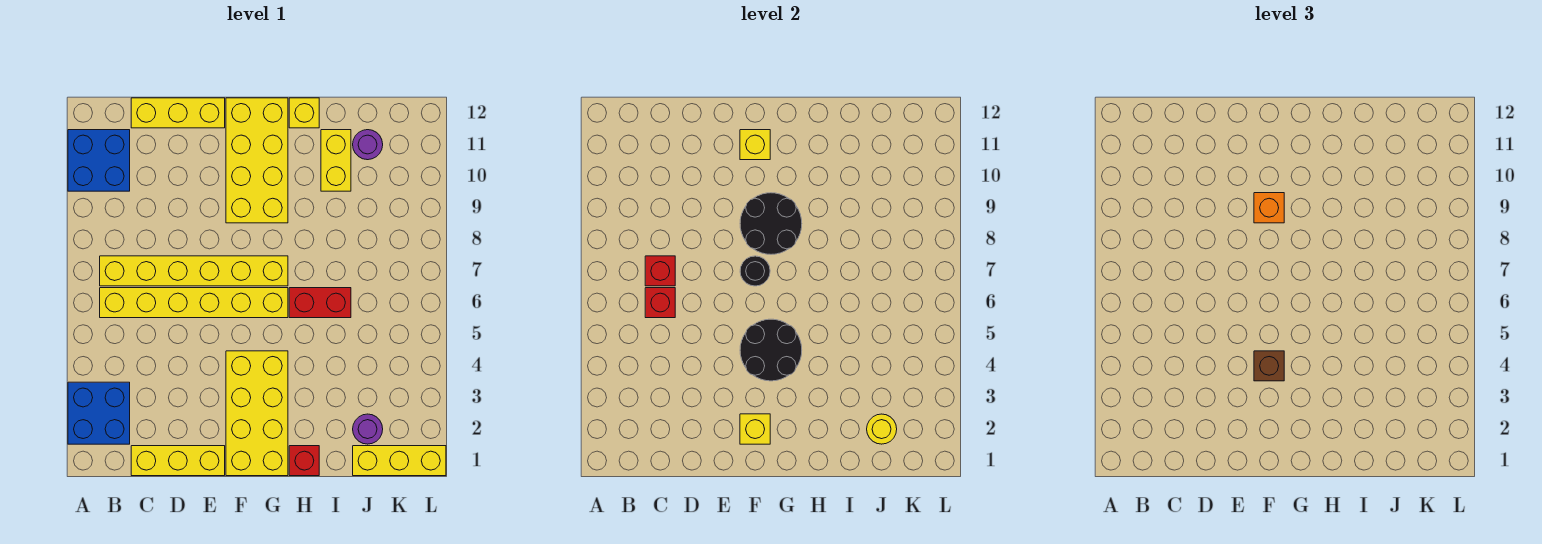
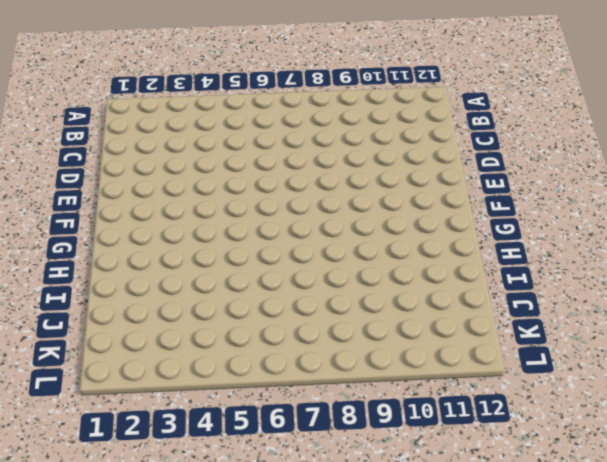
none -> blue brick A2:B3 level 1
none -> blue brick A10:B11 level 1
none -> yellow brick B6:G6 level 1

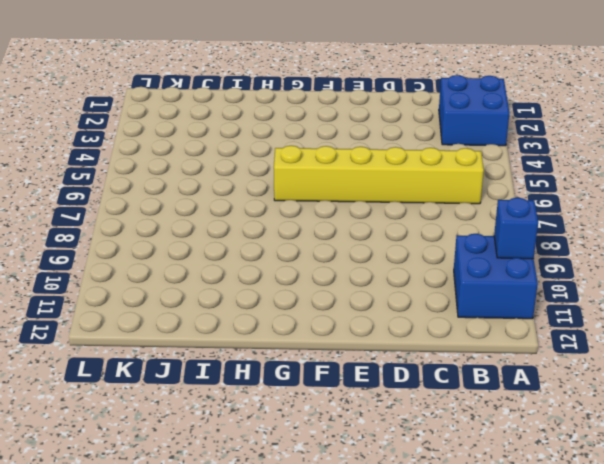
blue brick A10 level 2 -> none
none -> yellow brick B7:G7 level 1
none -> yellow brick C1:E1 level 1
none -> yellow brick C12:E12 level 1

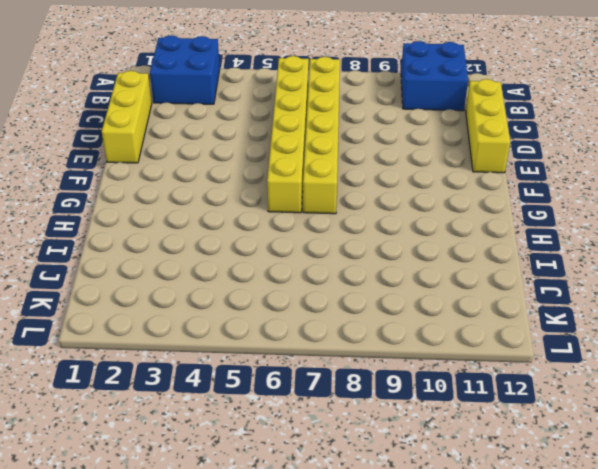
none -> yellow brick F1:G4 level 1
none -> yellow brick F9:G12 level 1
none -> red brick H1 level 1

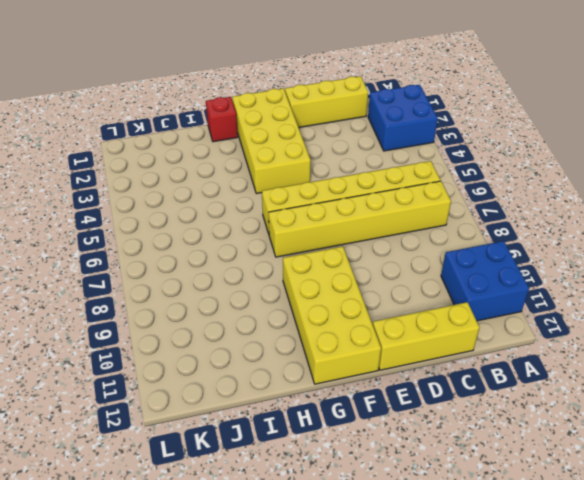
none -> red brick H6:I6 level 1
none -> yellow brick H12 level 1
none -> yellow brick I10:I11 level 1

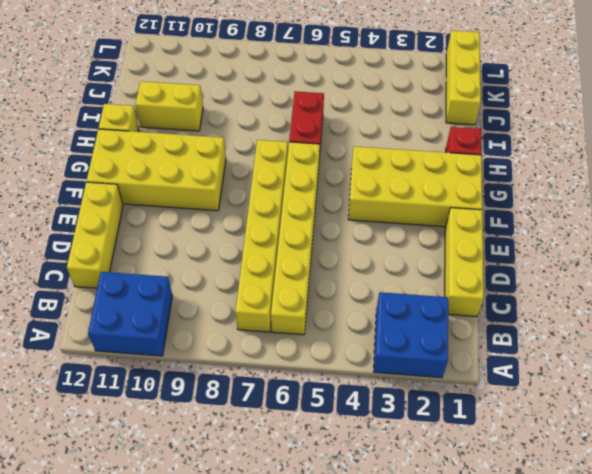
none -> purple round brick J2 level 1
none -> purple round brick J11 level 1
none -> red brick C6 level 2

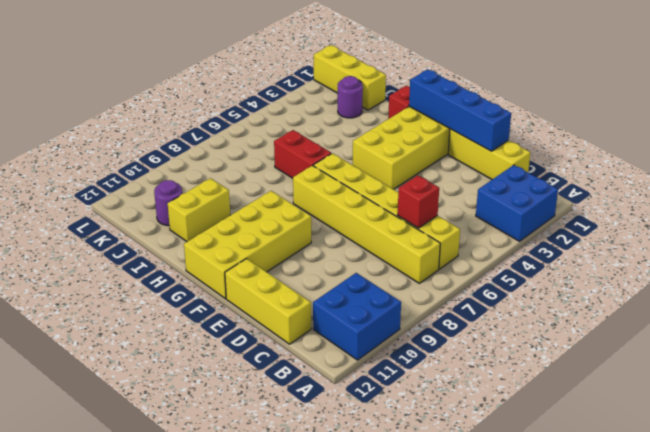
blue brick D1:G1 level 2 -> none
none -> yellow brick H12 level 1
none -> red brick C7 level 2
none -> yellow brick F2 level 2

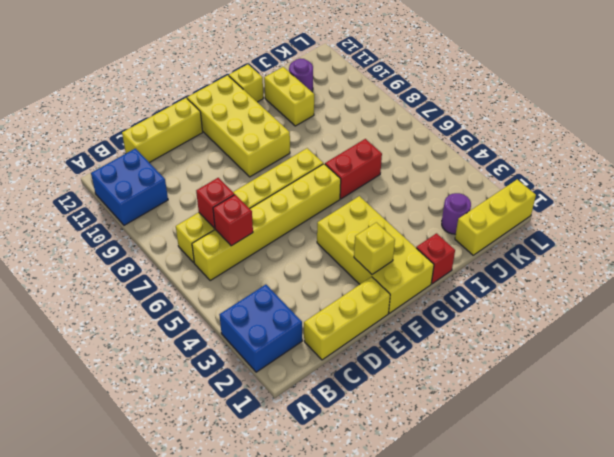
none -> black round brick F4:G5 level 2
none -> black round brick F7 level 2
none -> black round brick F8:G9 level 2

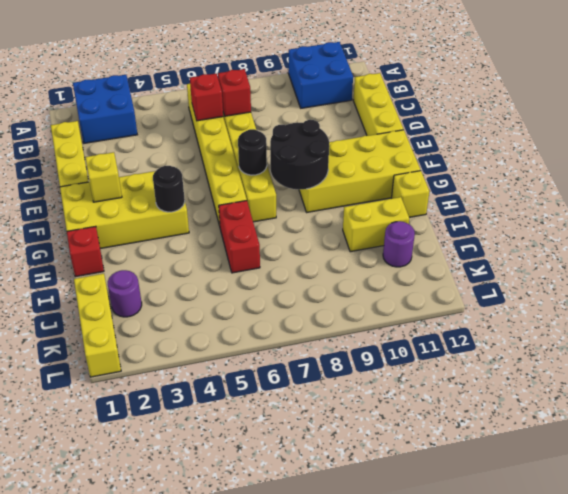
black round brick G4 level 2 -> black round brick F4:G5 level 2
none -> yellow brick F11 level 2
none -> yellow round brick J2 level 2
none -> brown brick F4 level 3

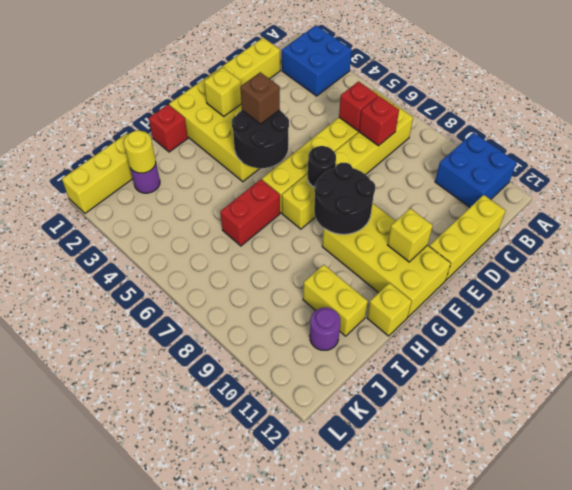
none -> orange brick F9 level 3

